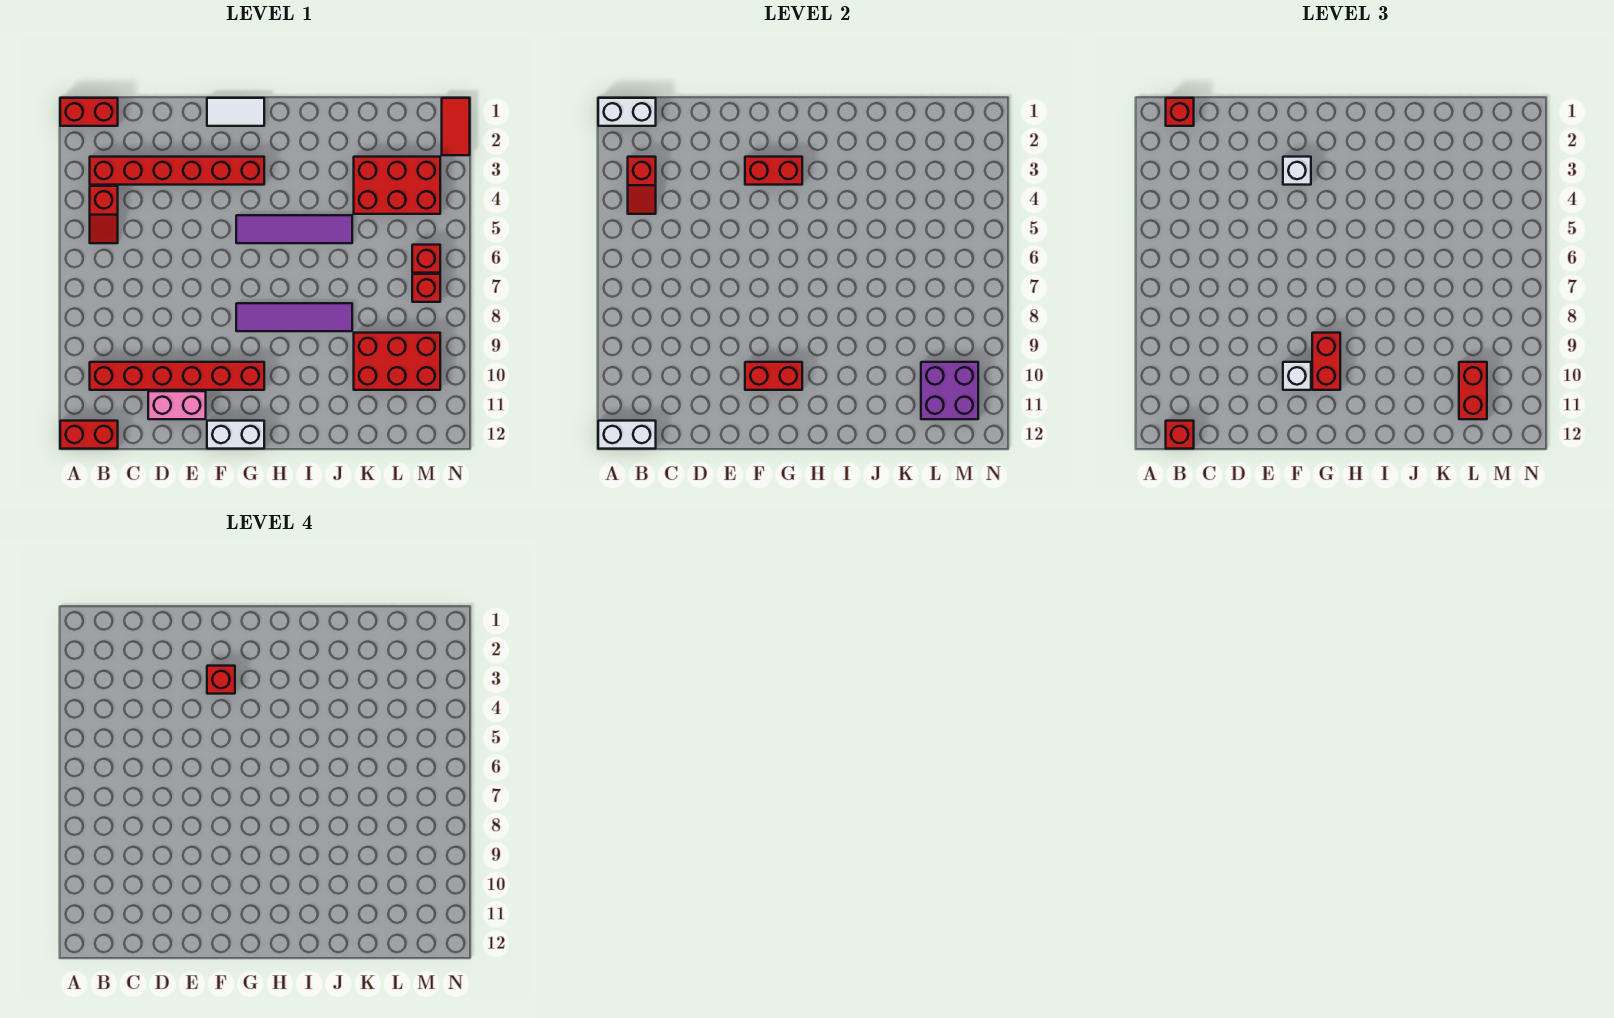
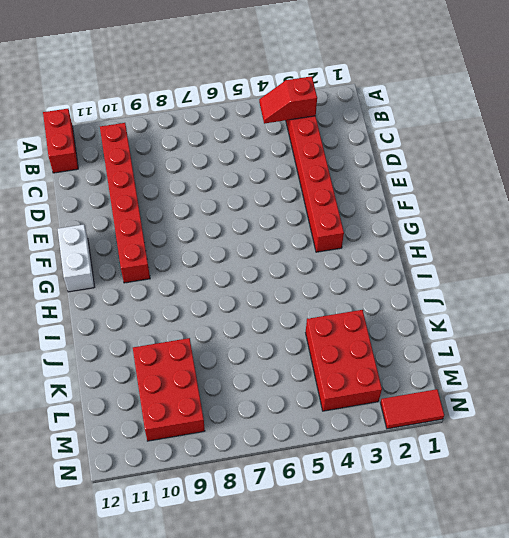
none -> red brick A1:B1 level 1
none -> red slope B4:B5 level 1 top 4
none -> pink brick D11:E11 level 1

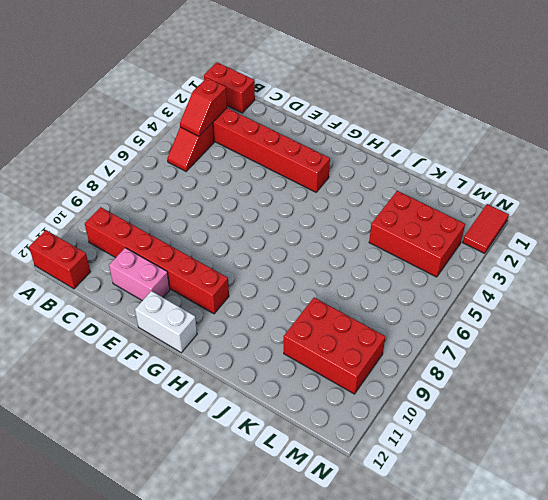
none -> white tile F1:G1 level 1
none -> purple tile G5:J5 level 1
none -> purple tile G8:J8 level 1

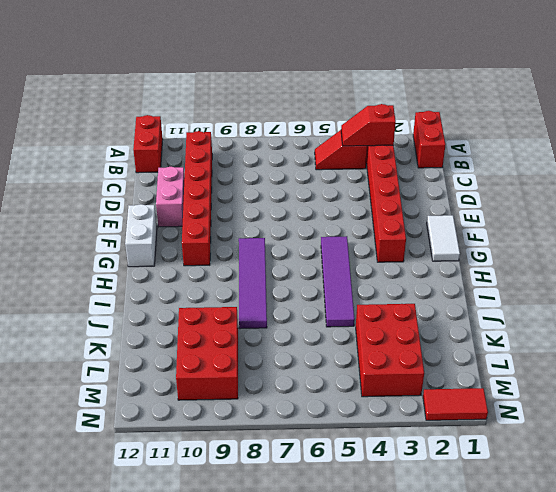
none -> red brick M6 level 1
none -> red brick M7 level 1
none -> white brick A1:B1 level 2

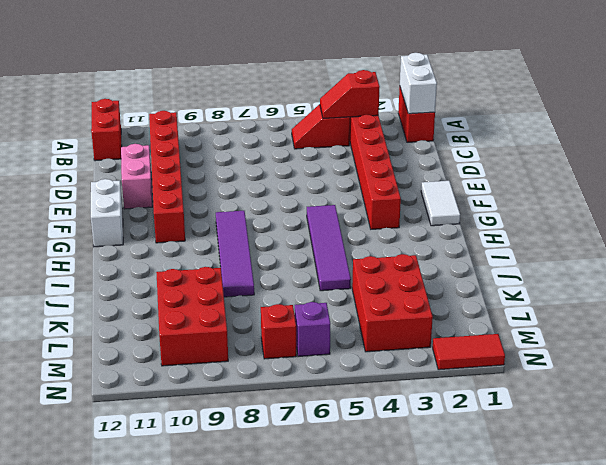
purple brick M6 level 1 -> red brick M6 level 1
none -> white brick A12:B12 level 2
none -> red brick F3:G3 level 2
none -> red brick F10:G10 level 2

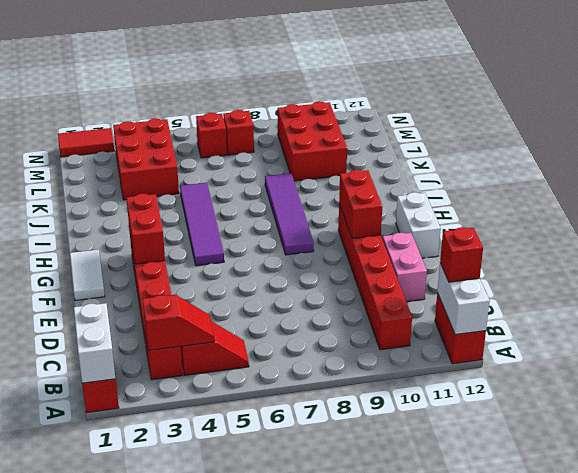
none -> purple brick L10:M11 level 2
none -> red brick B1 level 3
none -> white brick F3 level 3

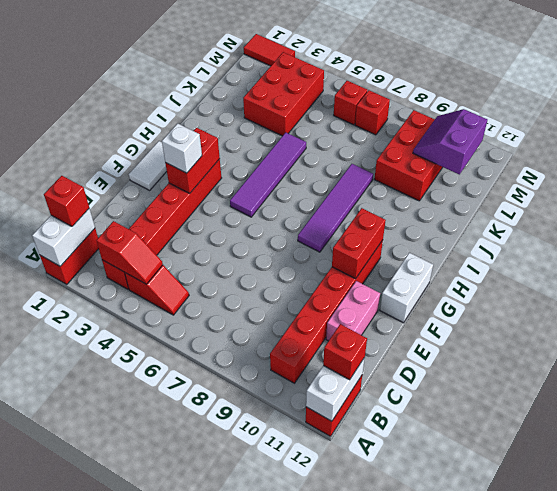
purple slope L10:M11 level 2 top 11 -> purple brick L10:M11 level 2
none -> white brick F10 level 3
none -> red brick G9:G10 level 3
none -> red brick L10:L11 level 3

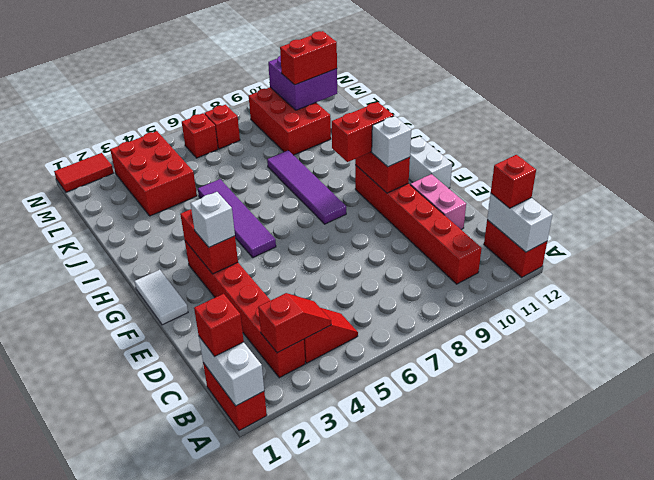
none -> red brick F3 level 4

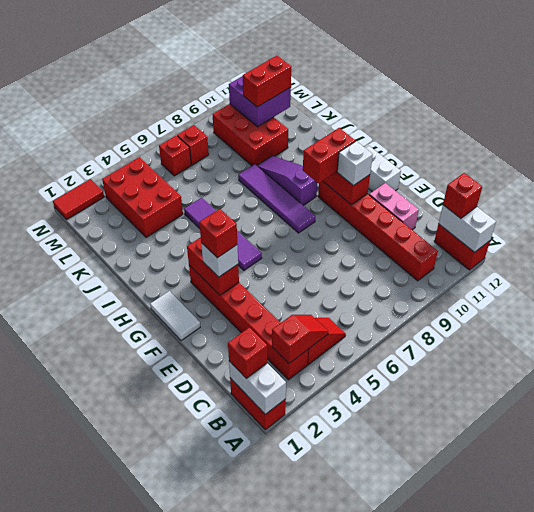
purple slope H9:J9 level 1 top H -> none

